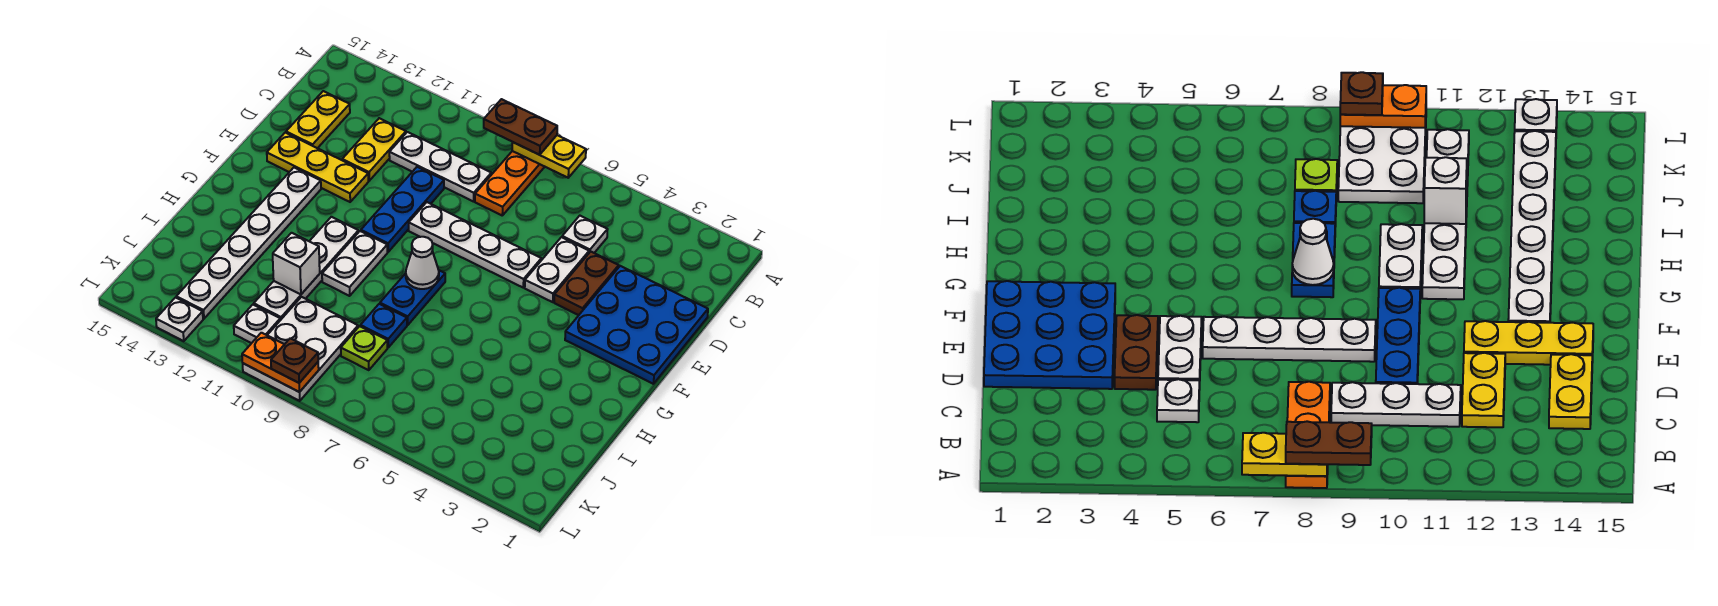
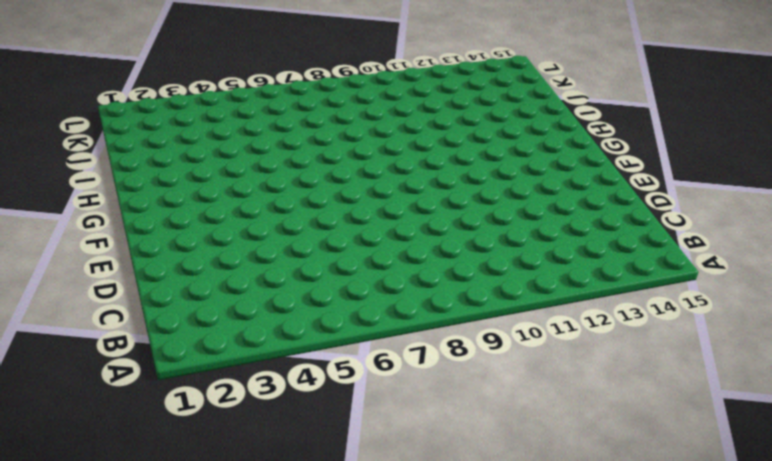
none -> orange plate A8:C8 level 1
none -> white plate C5 level 1
none -> white plate C9:C11 level 1

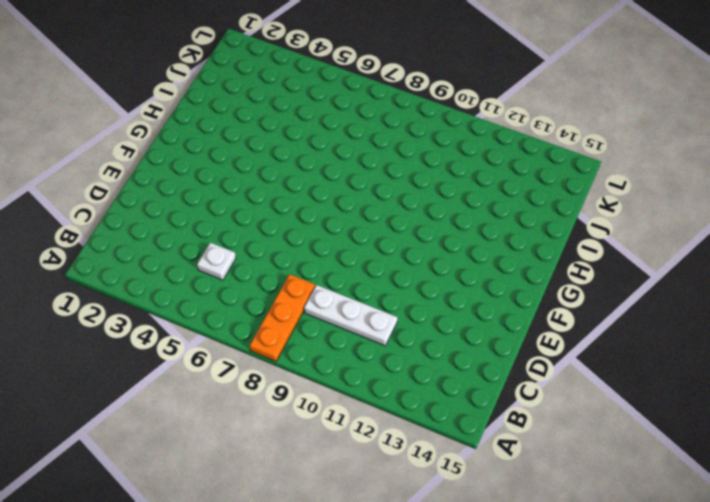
none -> yellow plate C12:D12 level 1
none -> yellow plate C14:D14 level 1
none -> blue plate D1:F3 level 1

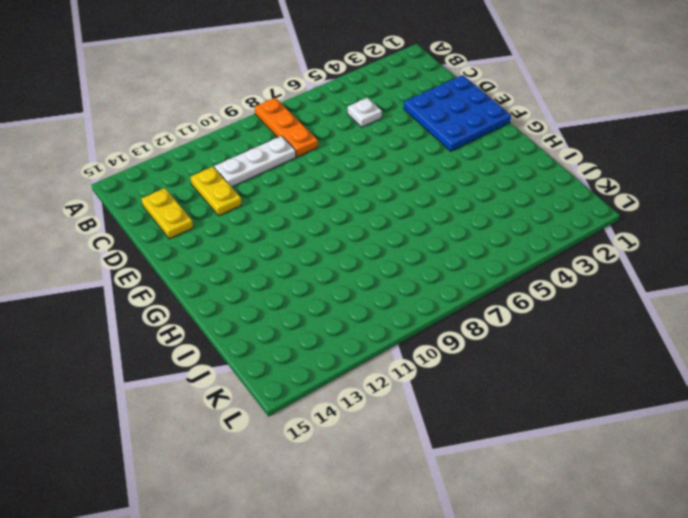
none -> brown plate D4:E4 level 1
none -> white plate D5:E5 level 1
none -> blue plate D10:F10 level 1

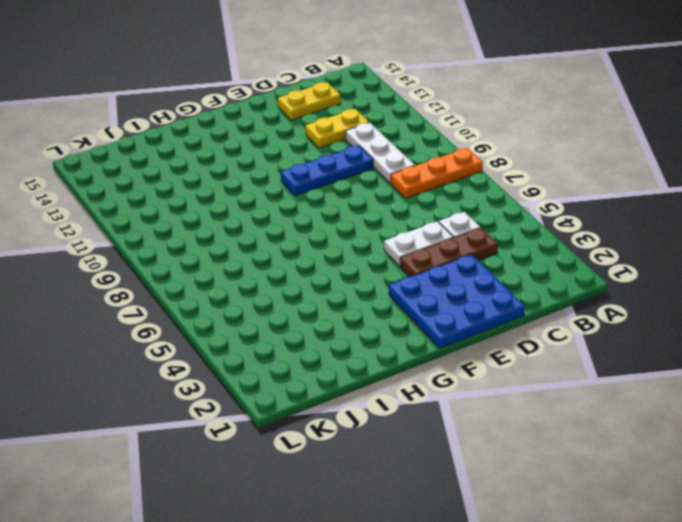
brown plate C4:E4 level 1 -> brown plate D4:E4 level 1
none -> white plate E6:E9 level 1
none -> yellow plate E12:E14 level 1
none -> white plate F13:K13 level 1

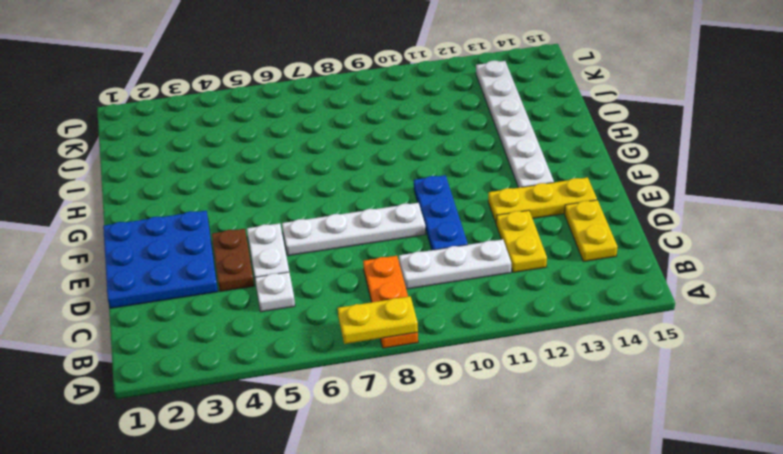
none -> blue plate G8:H8 level 1
none -> white plate G10:H10 level 1
none -> white plate G11:J11 level 1

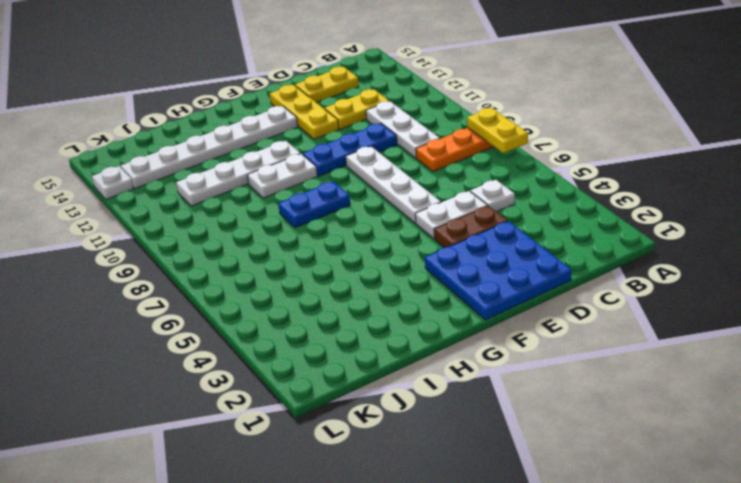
none -> blue plate I8 level 1
none -> lime plate J8 level 1
none -> white plate J9:L10 level 1

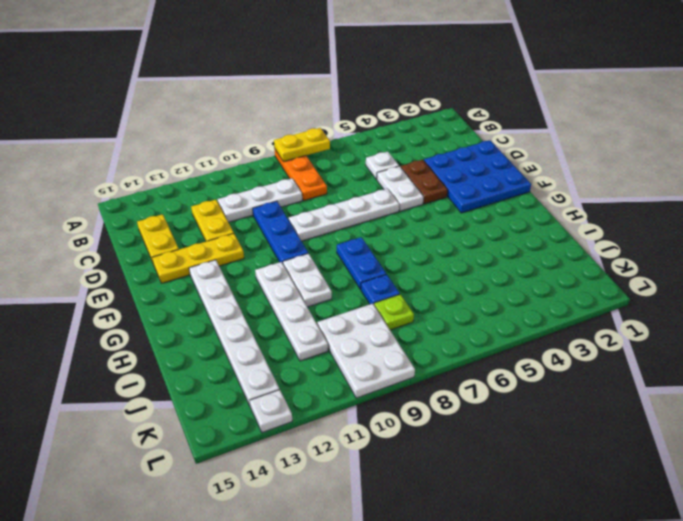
none -> white plate K11 level 1
none -> white cone G8 level 2
none -> white brick I11 level 2

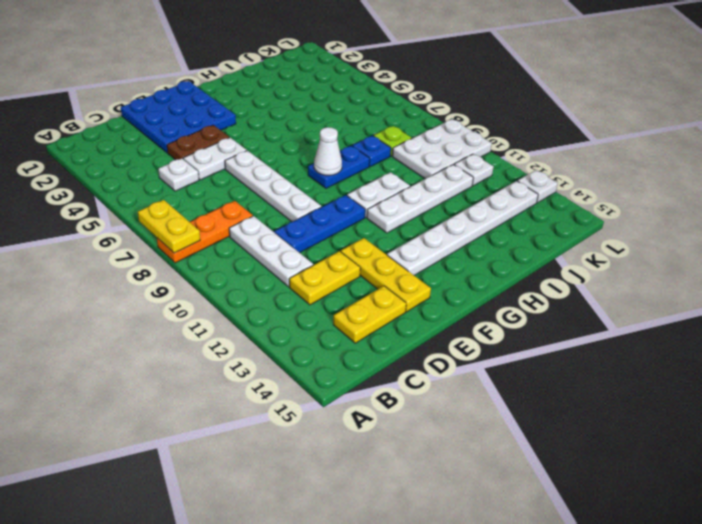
none -> white brick I11 level 2
none -> orange plate L9:L10 level 2
none -> brown plate A8:A9 level 3

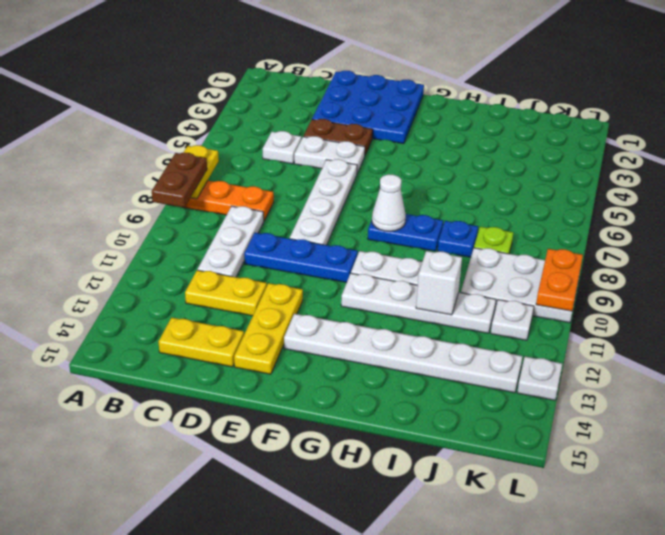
none -> brown plate L9 level 3

